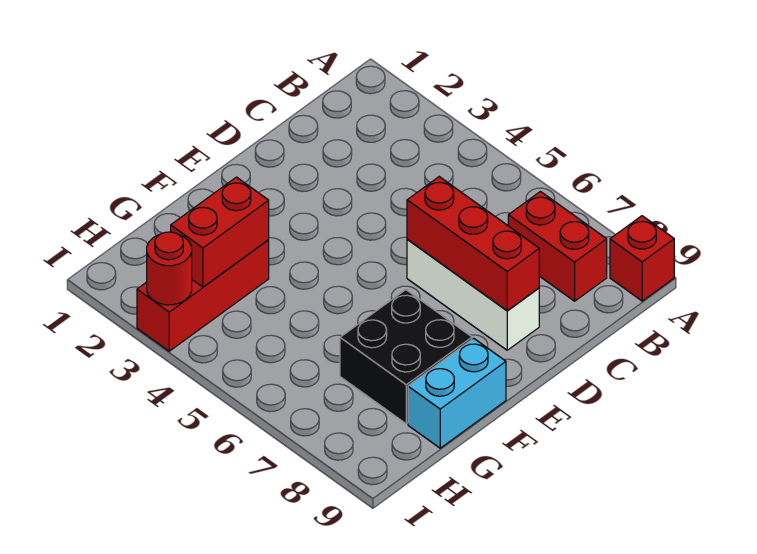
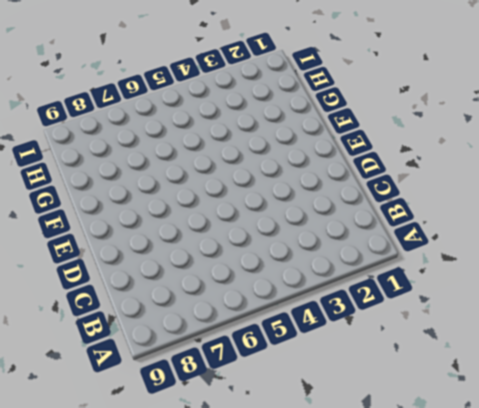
none -> red brick A9 level 1
none -> red brick B7:B8 level 1

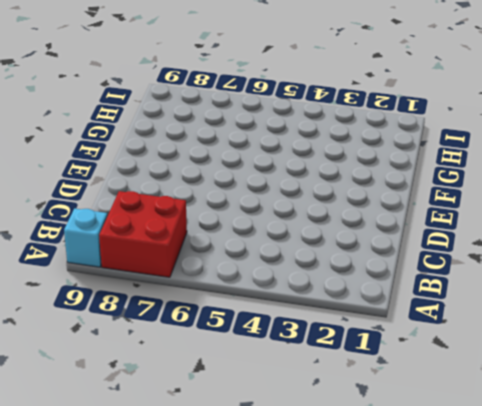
red brick A7:B8 level 1 -> red brick B7:B8 level 1
cyan brick A9 level 1 -> red brick A9 level 1
none -> white brick D6:D8 level 1
none -> black brick F7:G8 level 1

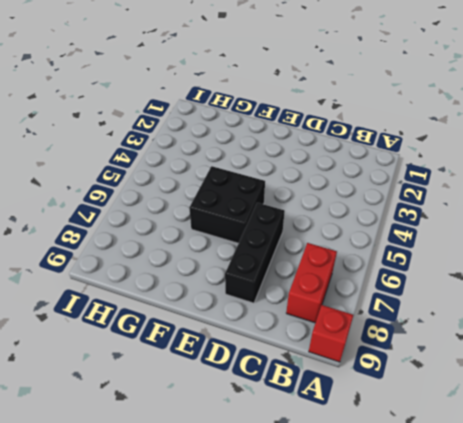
black brick D6:D8 level 1 -> white brick D6:D8 level 1
black brick E5:F6 level 1 -> black brick F7:G8 level 1
none -> cyan brick F9:G9 level 1
none -> red brick G3:I3 level 1

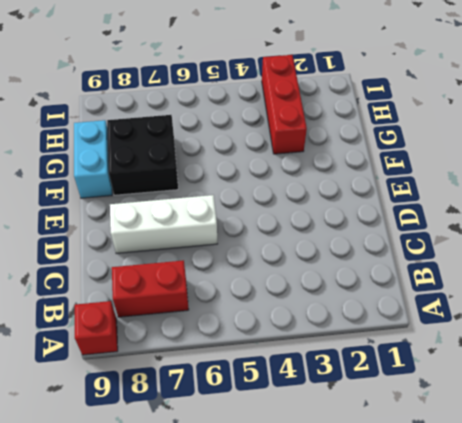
none -> red brick D6:D8 level 2
none -> red brick G3:H3 level 2

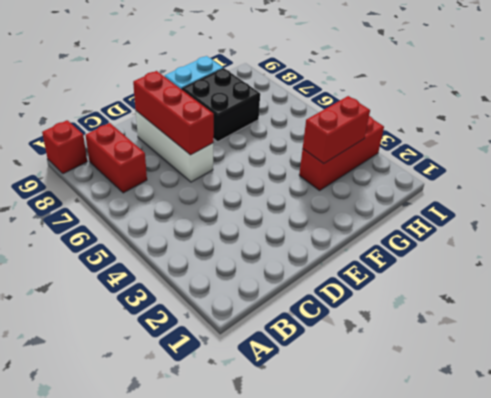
none -> red round brick I3 level 2

